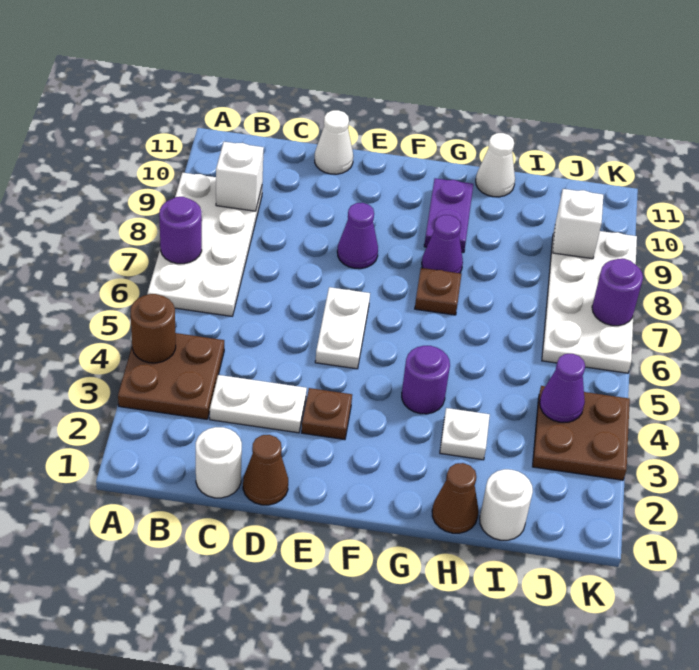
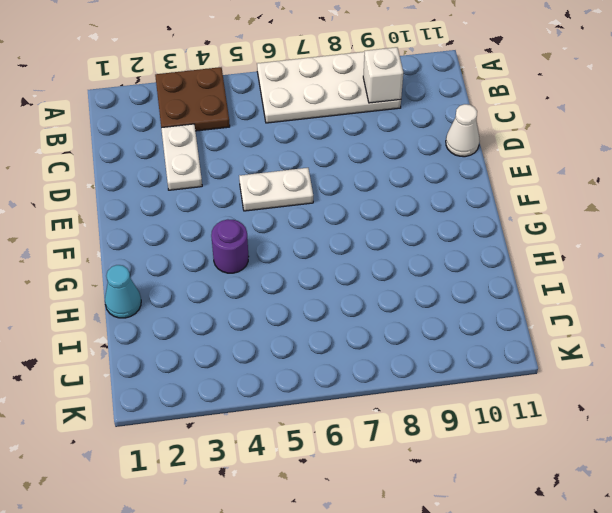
cyan cone H1 level 1 -> brown cone H1 level 1
none -> white round brick C1 level 1
none -> brown cone D1 level 1
none -> brown plate E3 level 1

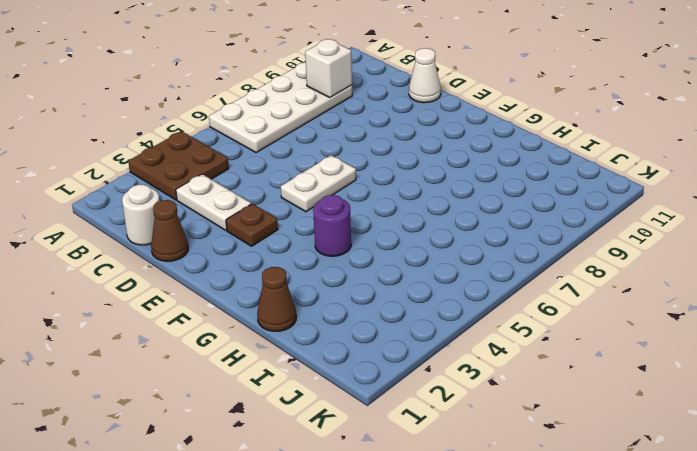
none -> purple cone E8 level 1
none -> brown plate G7 level 1
none -> purple cone G8 level 1

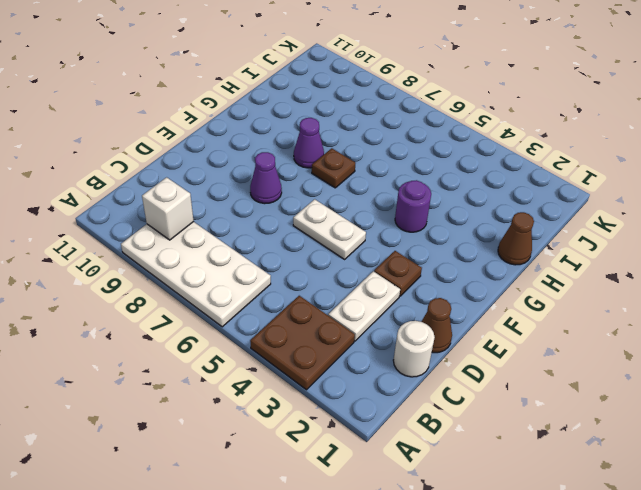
none -> white cone D11 level 1
none -> purple plate G9:G10 level 1
none -> white plate H3 level 1

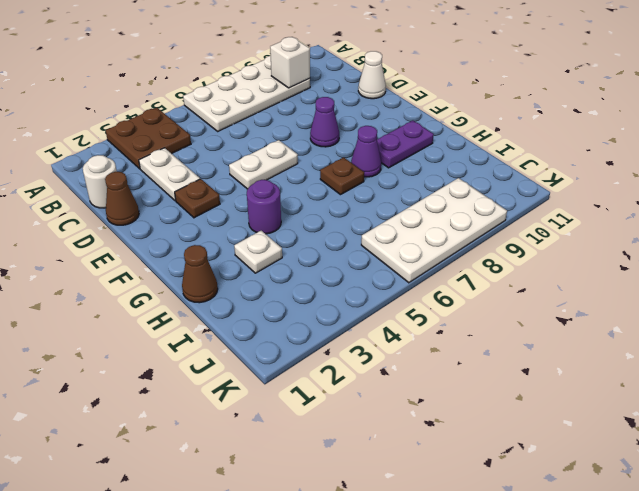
none -> white cone H11 level 1
none -> white round brick I1 level 1
none -> brown plate J3:K4 level 1

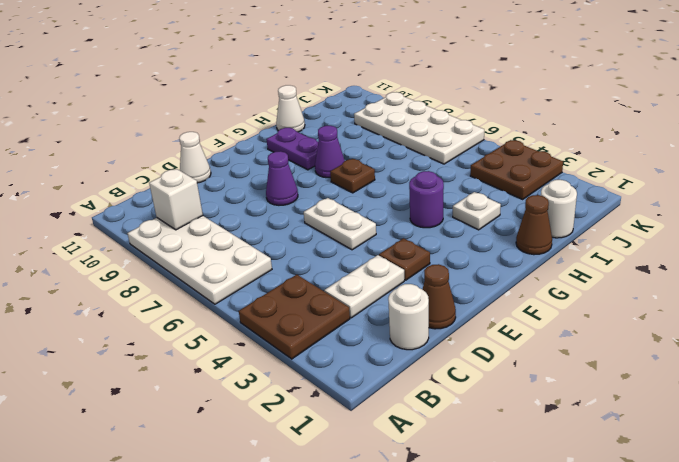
none -> brown round brick A4 level 2
none -> purple round brick A7 level 2
none -> purple cone J4 level 2

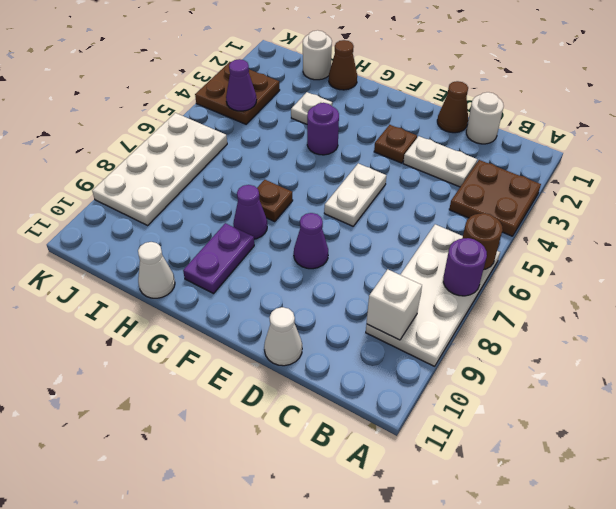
brown round brick A6 level 2 -> brown round brick A4 level 2
none -> white brick J9 level 2
none -> purple round brick K7 level 2

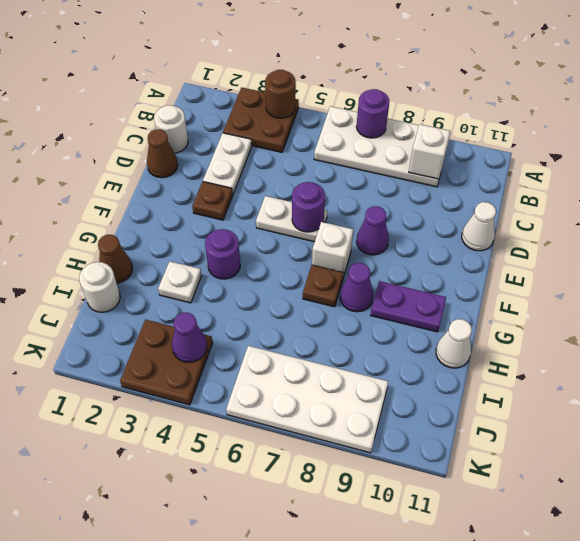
purple round brick E6 level 2 -> purple round brick K7 level 2
white brick F7 level 1 -> white brick J9 level 2

